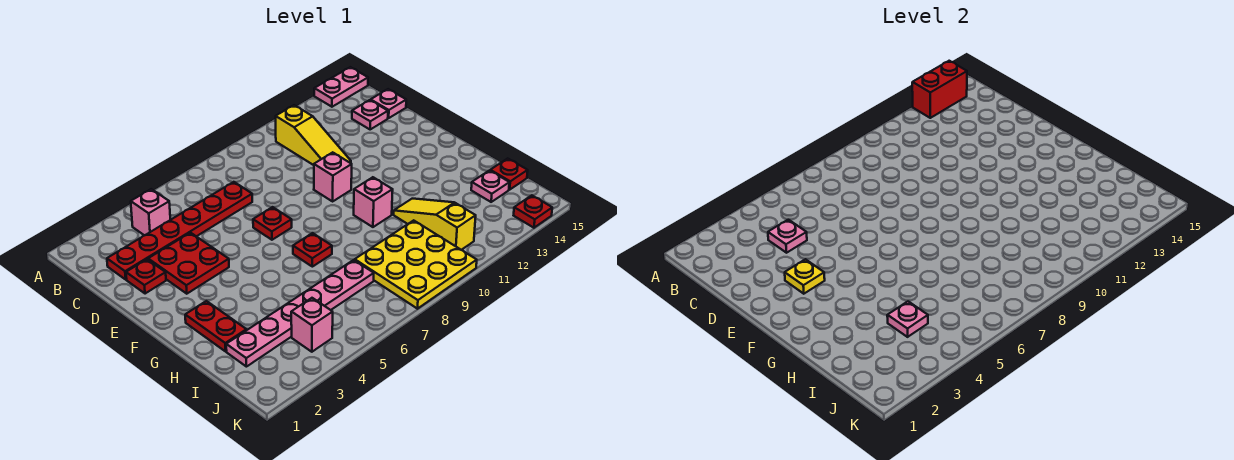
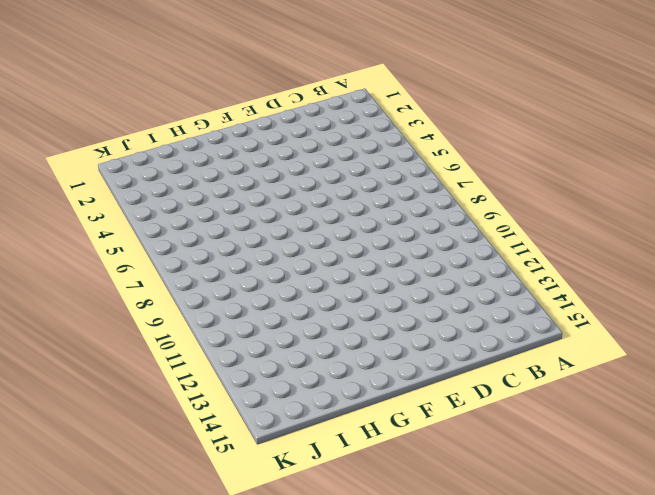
none -> pink plate A14:A15 level 1
none -> pink brick B4 level 1
none -> yellow slope B11:D11 level 1 top B

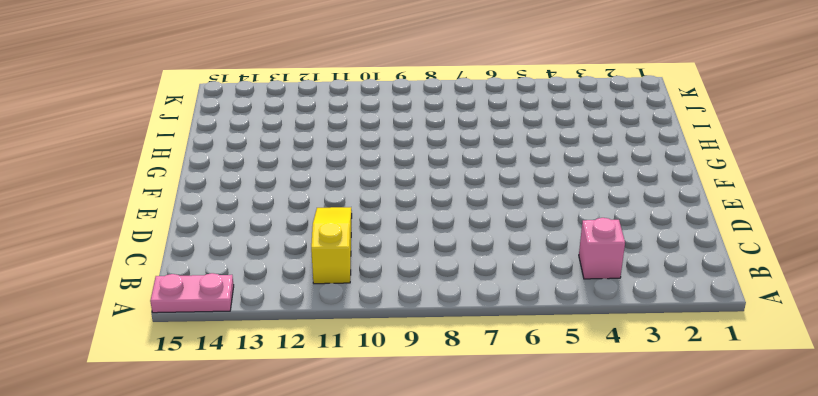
none -> red plate C2:C7 level 1
none -> pink plate C14 level 1
none -> pink plate C15 level 1

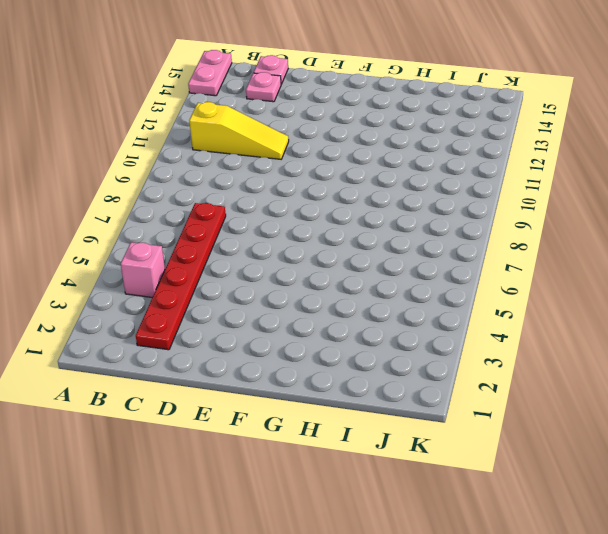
none -> red plate D2 level 1
none -> red plate D3:E4 level 1
none -> red plate E7 level 1

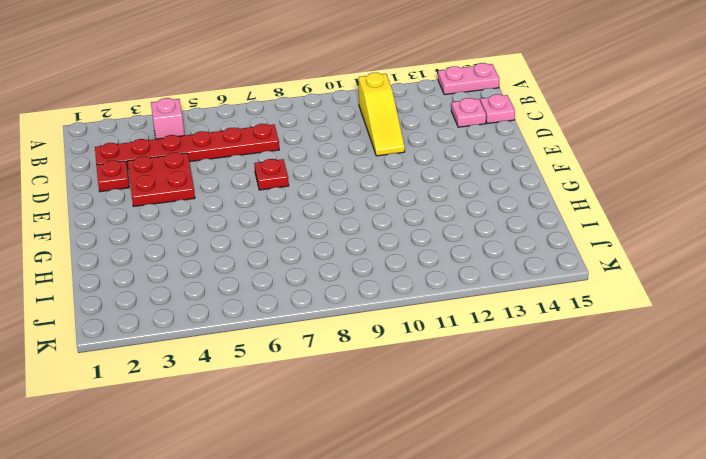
none -> pink brick E10 level 1
none -> red plate G2:H2 level 1
none -> red plate G7 level 1

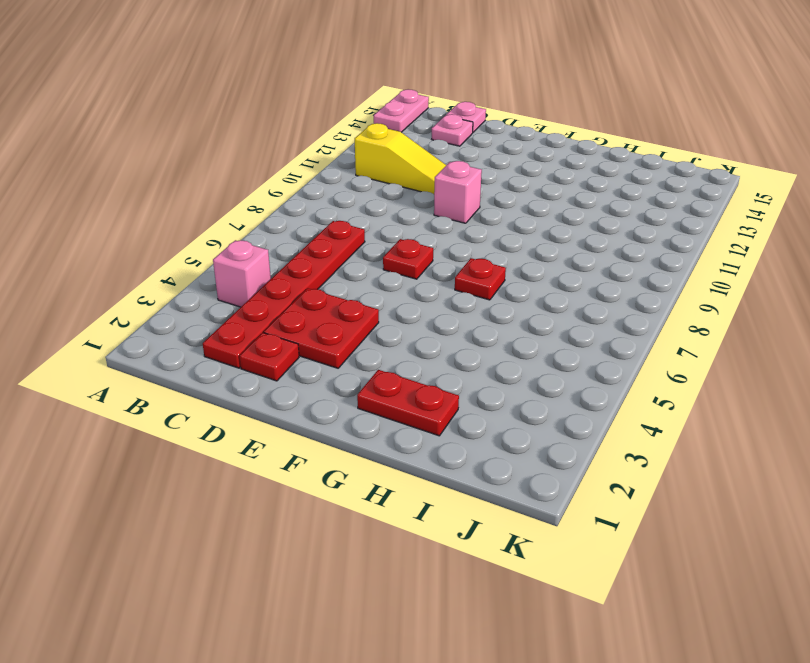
none -> pink brick G10 level 1
none -> yellow slope H11:J11 level 1 top J
none -> pink plate I2:I7 level 1

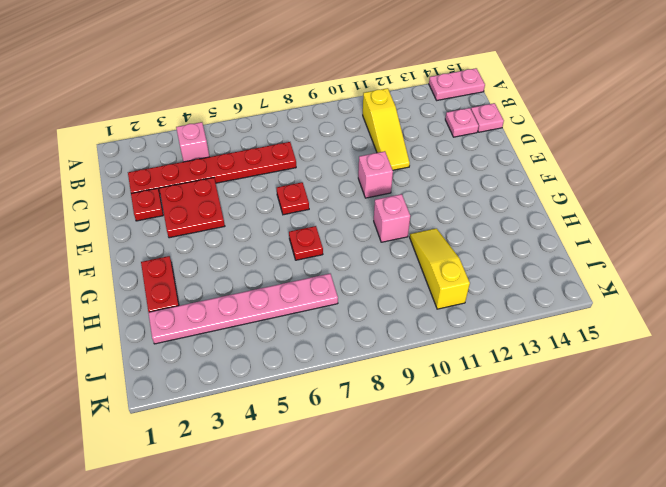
none -> yellow plate I8:K10 level 1
none -> pink plate I14 level 1
none -> red plate I15 level 1

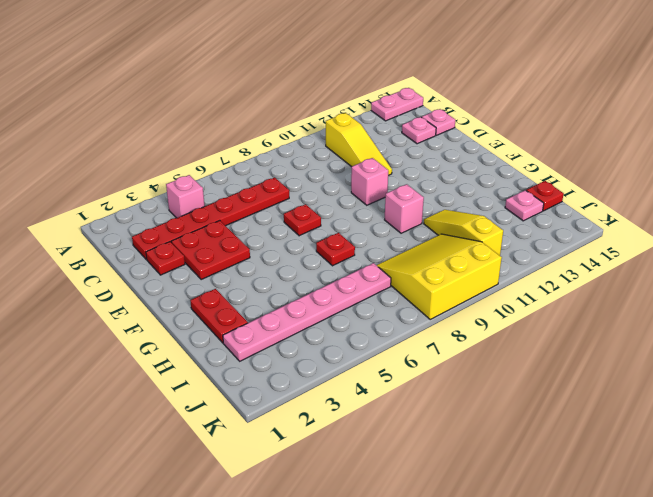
yellow slope I8:K10 level 1 top K -> yellow plate I8:K10 level 1
none -> pink brick J4 level 1
none -> red plate K14 level 1
none -> red brick A13:A14 level 2

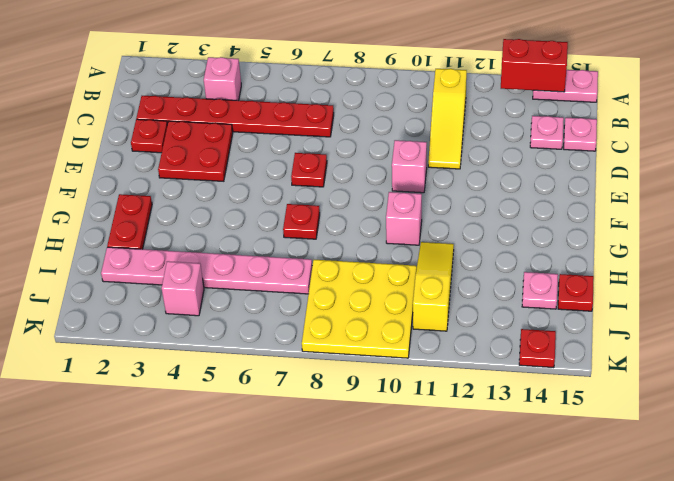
none -> pink plate C4 level 2
none -> yellow plate E3 level 2
none -> pink plate I4 level 2

